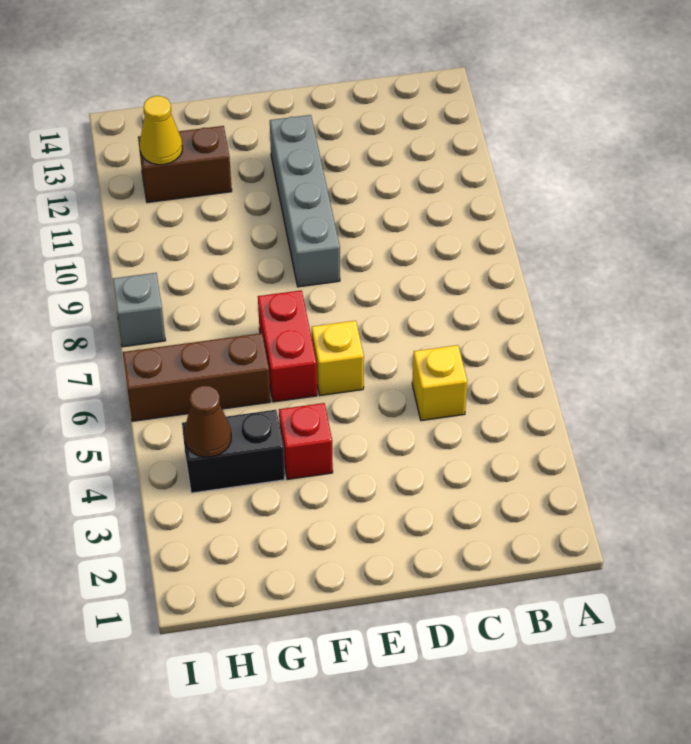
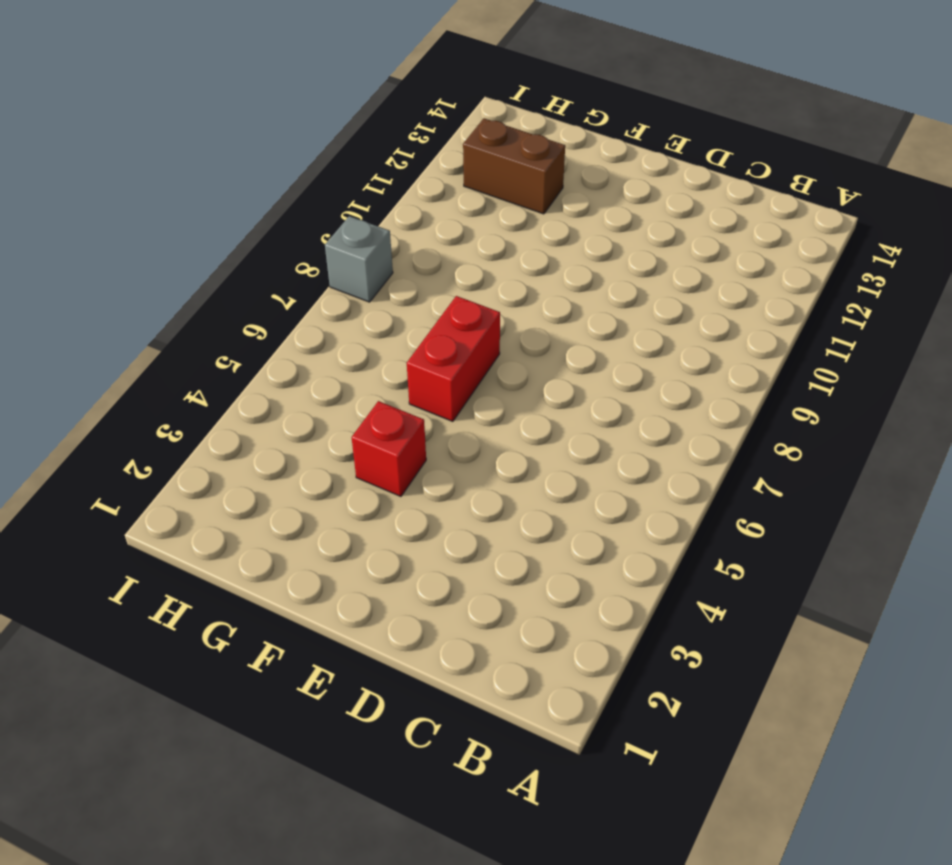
none -> yellow brick C5 level 1
none -> yellow brick E6 level 1

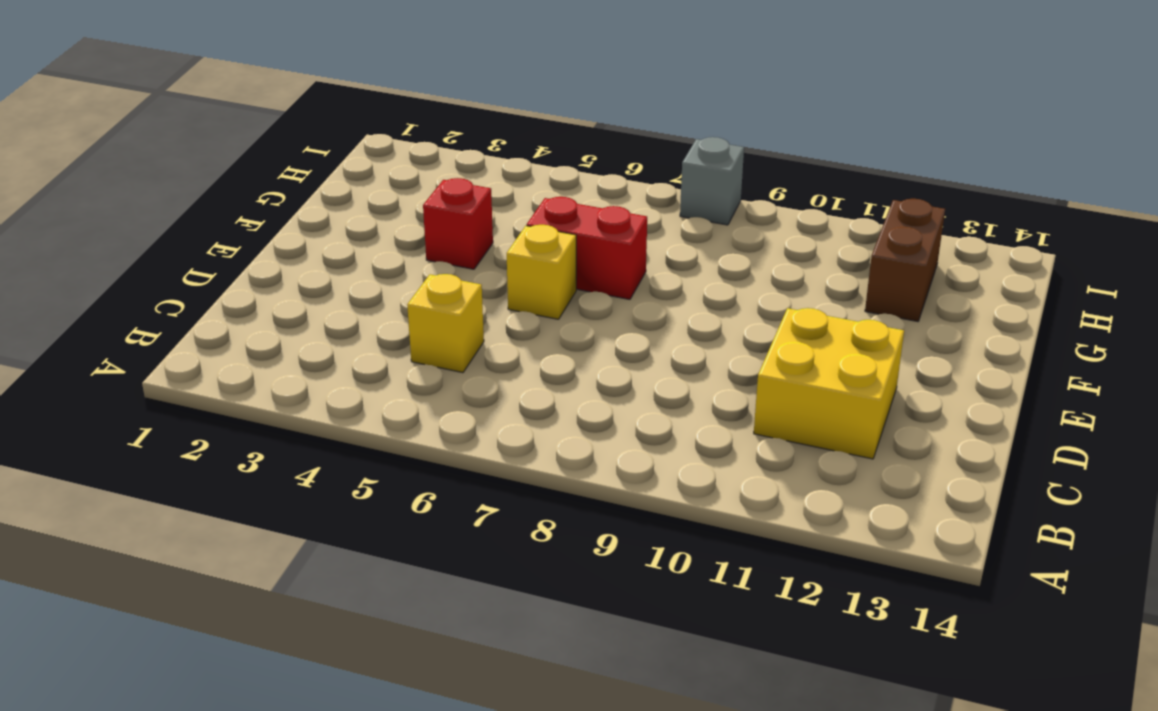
yellow brick C11:D12 level 1 -> none
none -> grey brick E9:E12 level 1
none -> black brick G4:H4 level 1

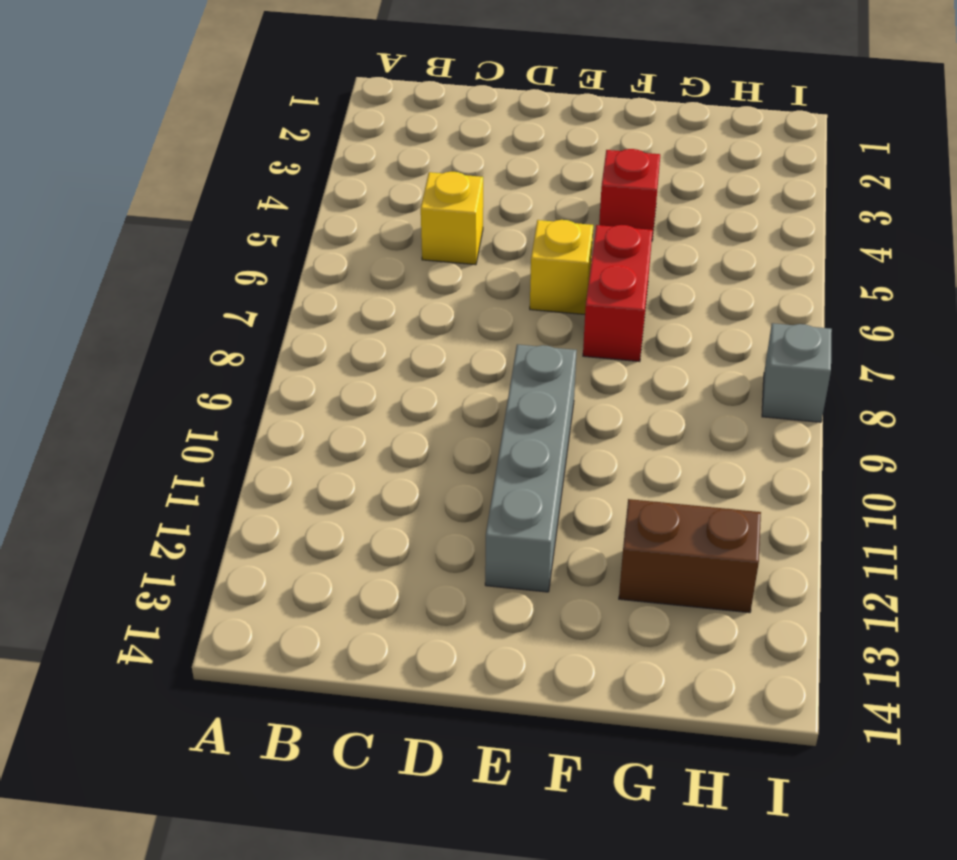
none -> black brick G4:H4 level 1
none -> brown brick G6:I6 level 1

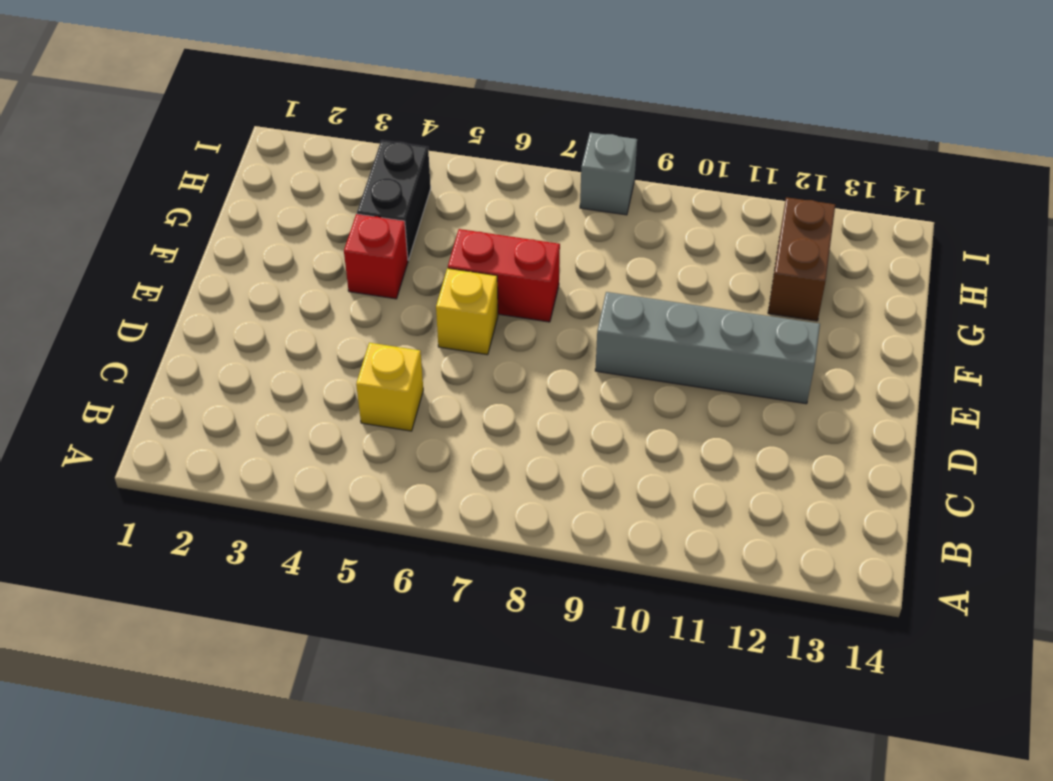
none -> brown brick G6:I6 level 1
none -> brown cone H4 level 2

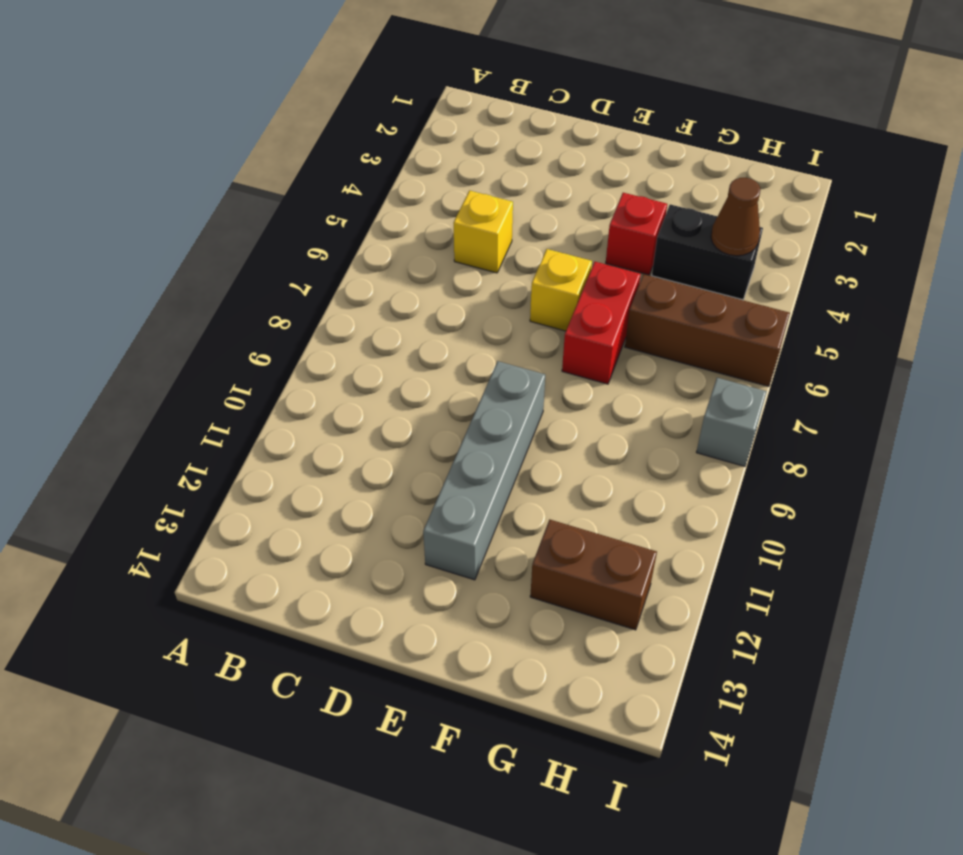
none -> yellow cone H12 level 2

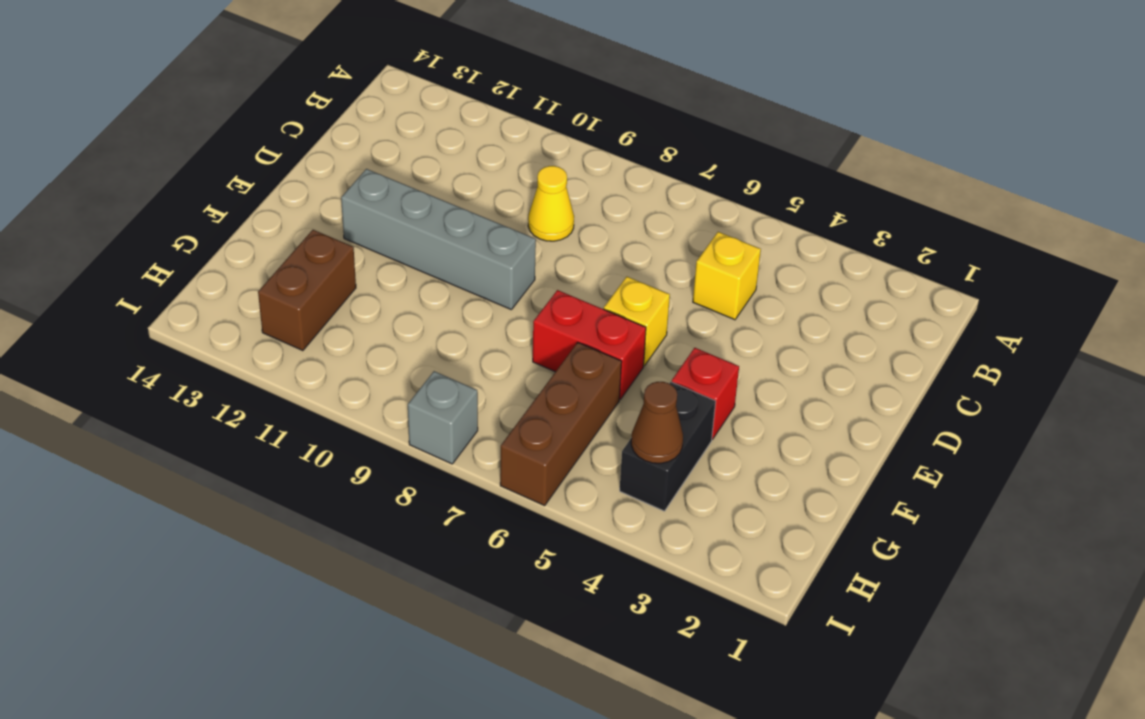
yellow cone C9 level 1 -> yellow cone H12 level 2

